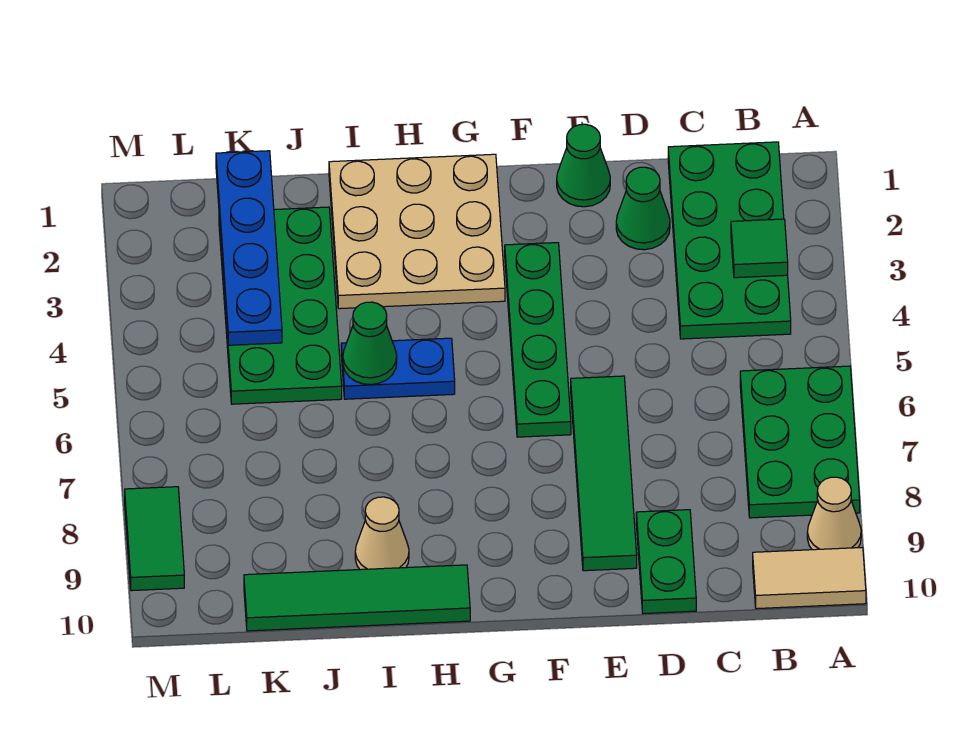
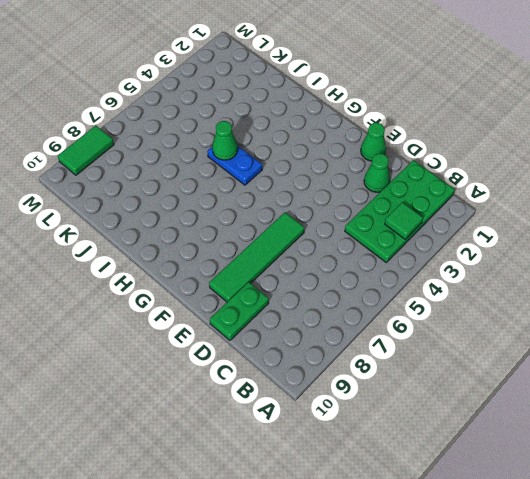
none -> green plate A6:B8 level 1
none -> tan cone A9 level 1
none -> tan tile A10:B10 level 1

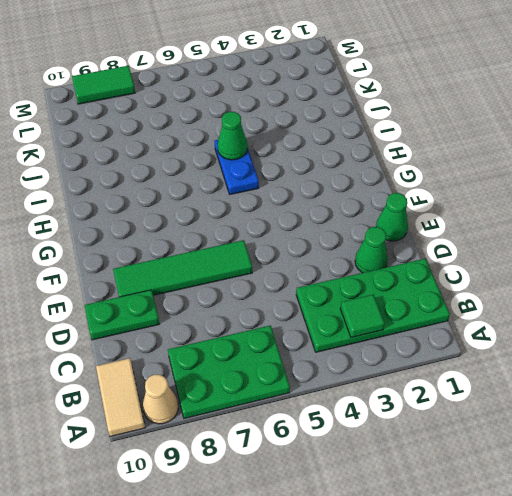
none -> green plate F3:F6 level 1
none -> tan plate G1:I3 level 1
none -> green tile H10:K10 level 1

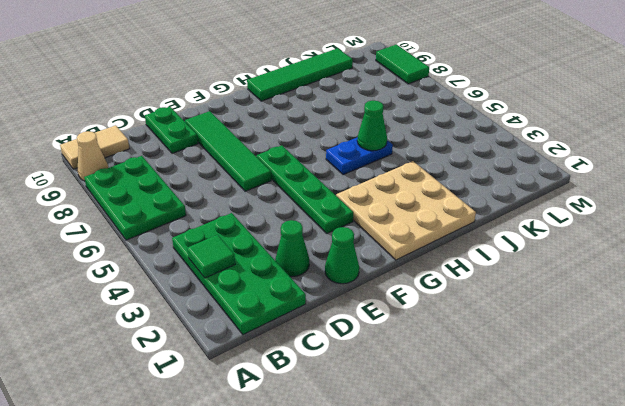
none -> tan cone I9 level 1
none -> green plate J2:K5 level 1
none -> blue plate K1:K4 level 2

